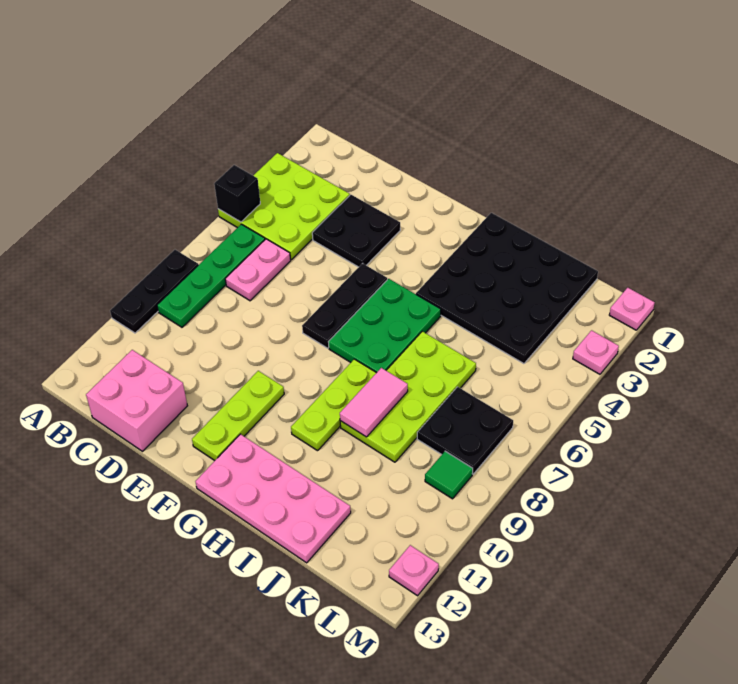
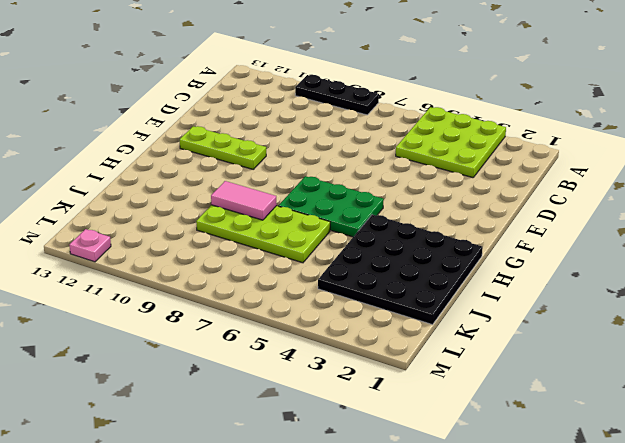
none -> green plate B6:B9 level 1
none -> pink plate C6:C7 level 1
none -> pink brick C12:D13 level 1

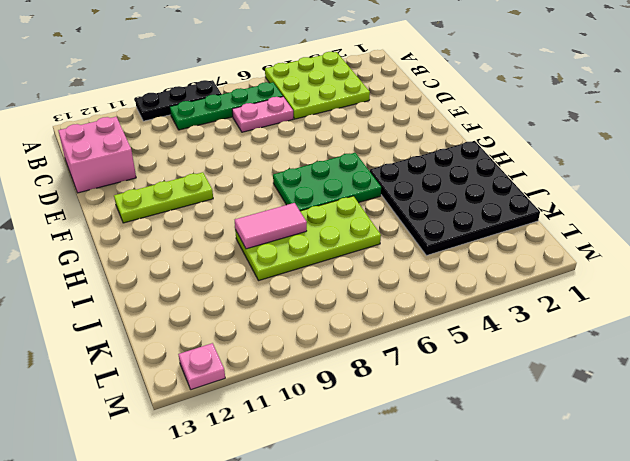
none -> black plate D3:E4 level 1
none -> black plate F5:F7 level 1
none -> pink plate G12:J13 level 1

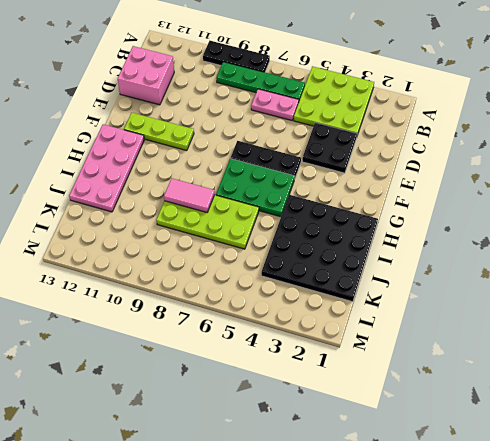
none -> lime plate H8:H10 level 1
none -> black plate K7:L8 level 1
none -> green tile L9 level 1

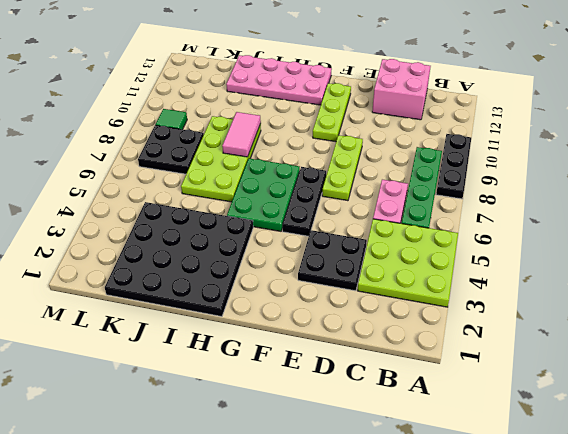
lime plate E7:E9 level 1 -> lime plate H8:H10 level 1
none -> pink plate M1 level 1
none -> pink plate M3 level 1
none -> pink plate M12 level 1

